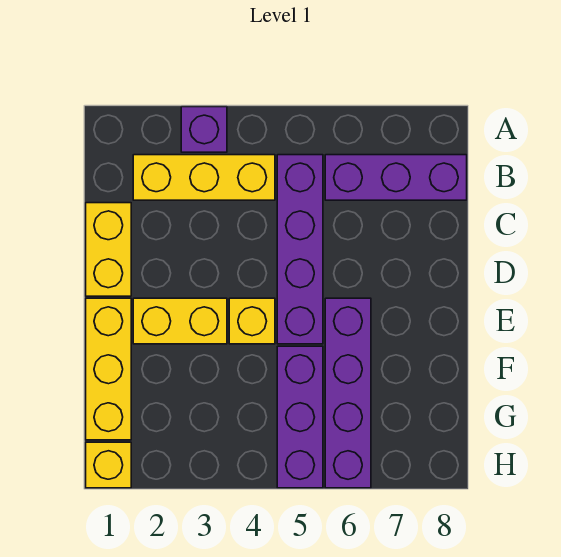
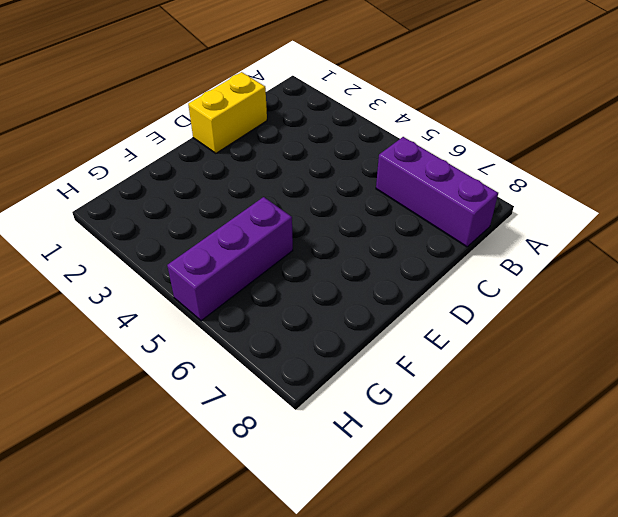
none -> purple brick A3 level 1
none -> yellow brick B2:B4 level 1

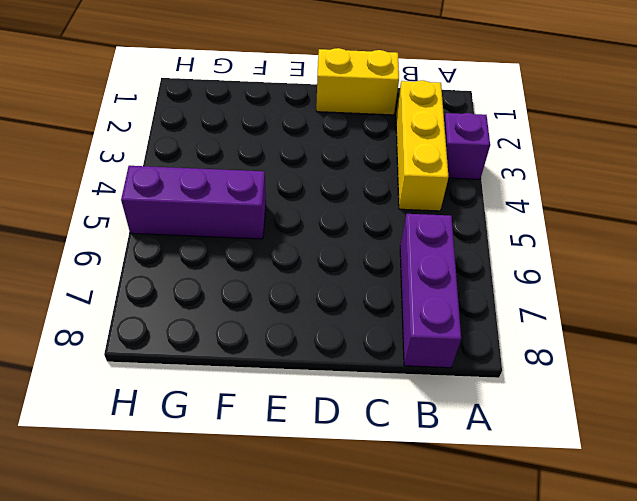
none -> purple brick B5:E5 level 1
none -> yellow brick E1:G1 level 1

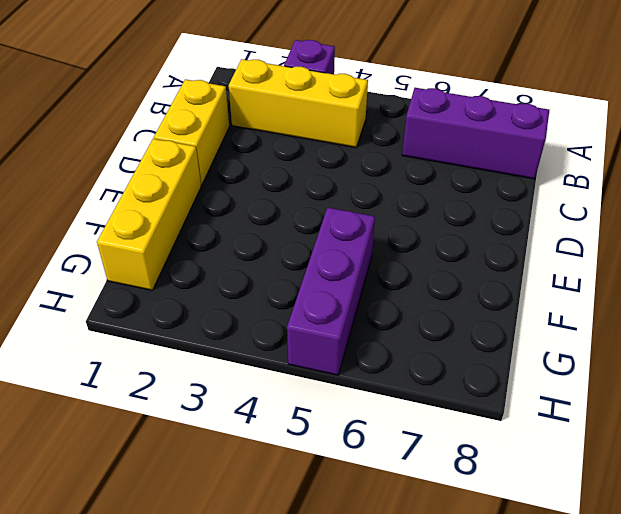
none -> purple brick B5:E5 level 1
none -> yellow brick E2:E3 level 1

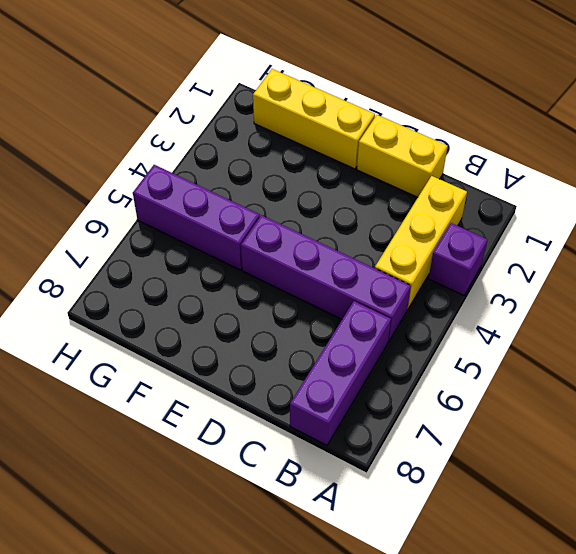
none -> yellow brick E2:E3 level 1
none -> yellow brick E4 level 1

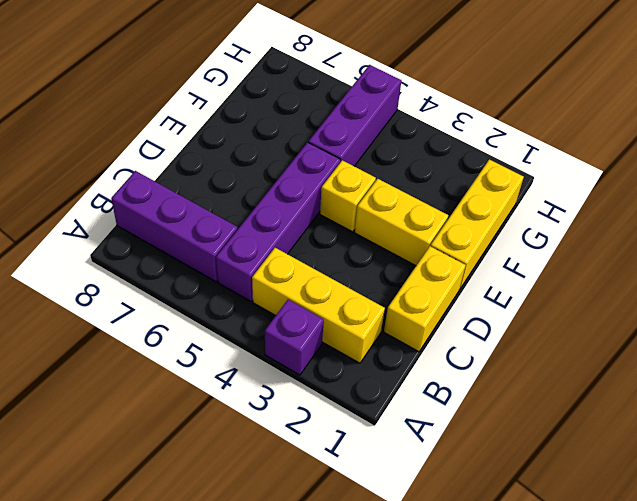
none -> purple brick E6:H6 level 1
none -> yellow brick H1 level 1

